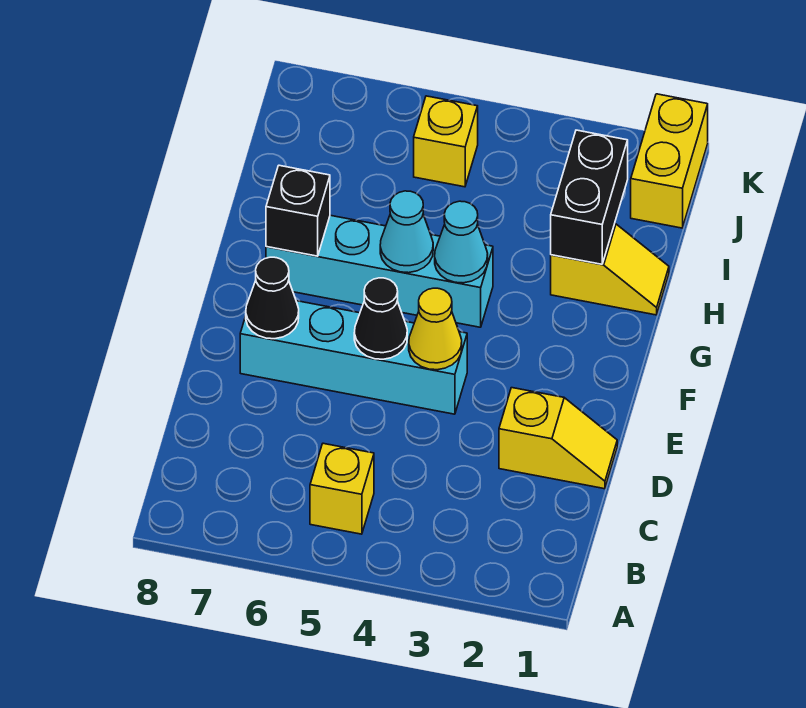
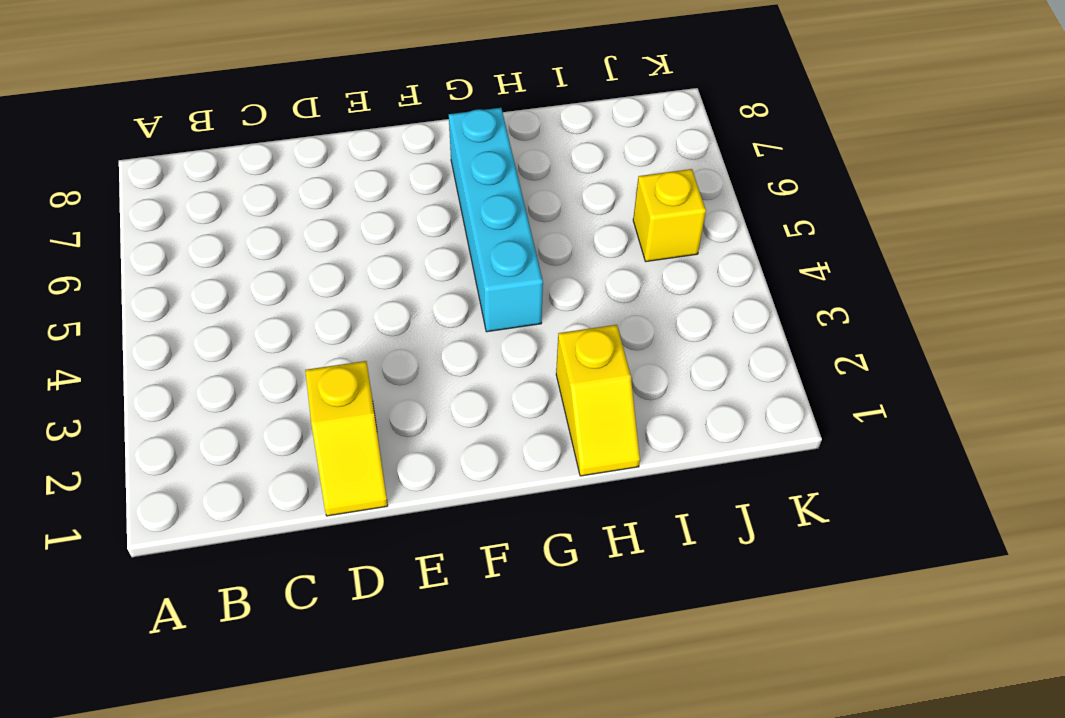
none -> yellow brick B5 level 1
none -> cyan brick E4:E7 level 1
none -> yellow brick J1:K1 level 1

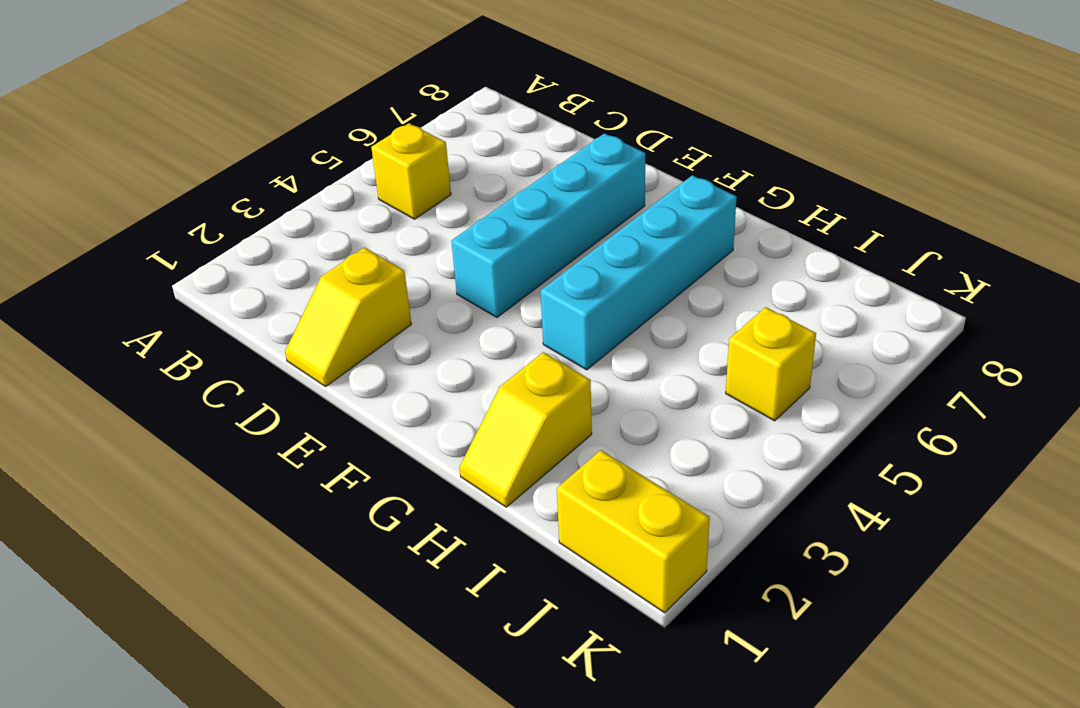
none -> yellow cone E4 level 2
none -> black cone E5 level 2
none -> black cone E7 level 2

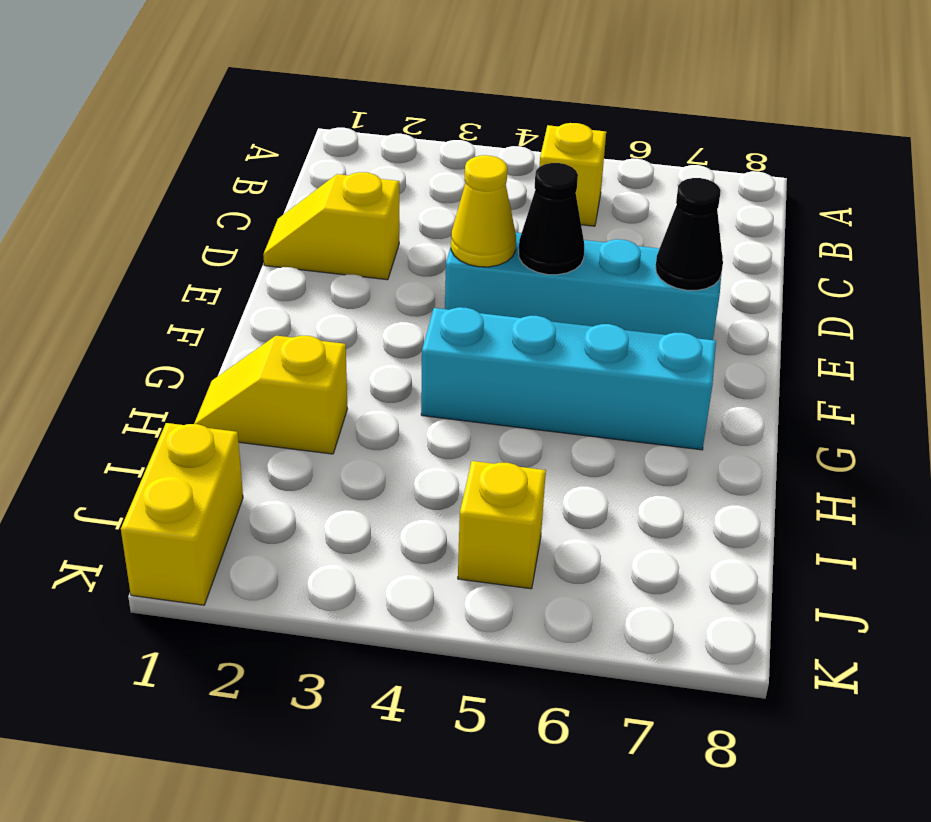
none -> cyan cone G4 level 2
none -> cyan cone G5 level 2
none -> black brick G7 level 2

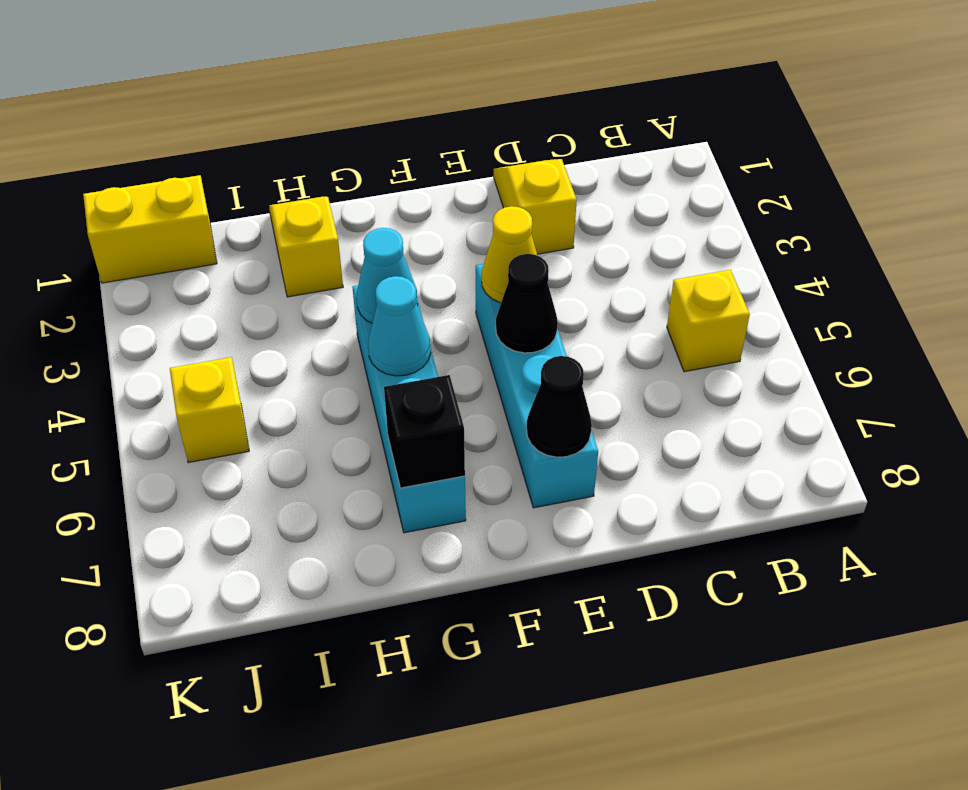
none -> black brick H2:I2 level 2

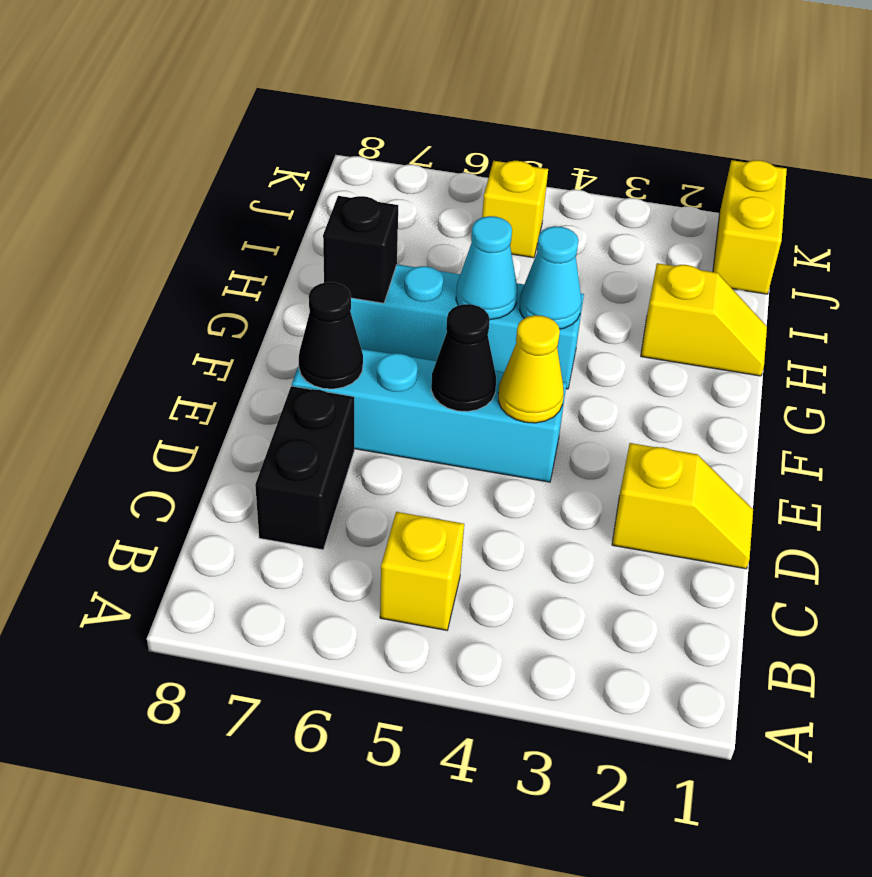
black brick C7:D7 level 1 -> black brick H2:I2 level 2

